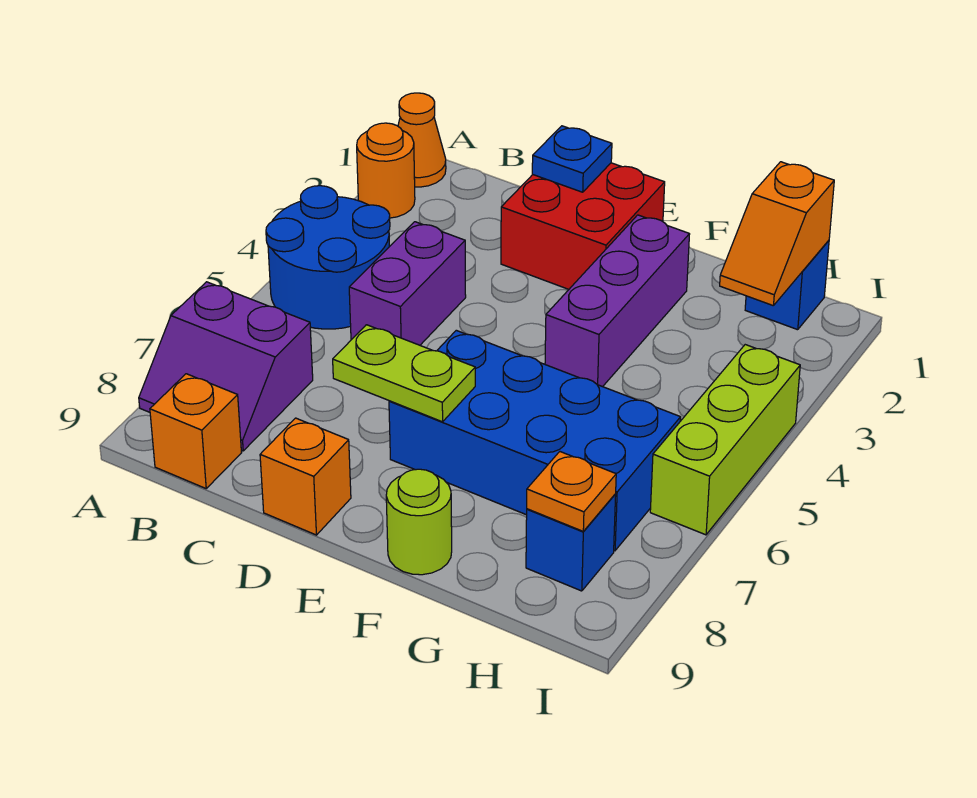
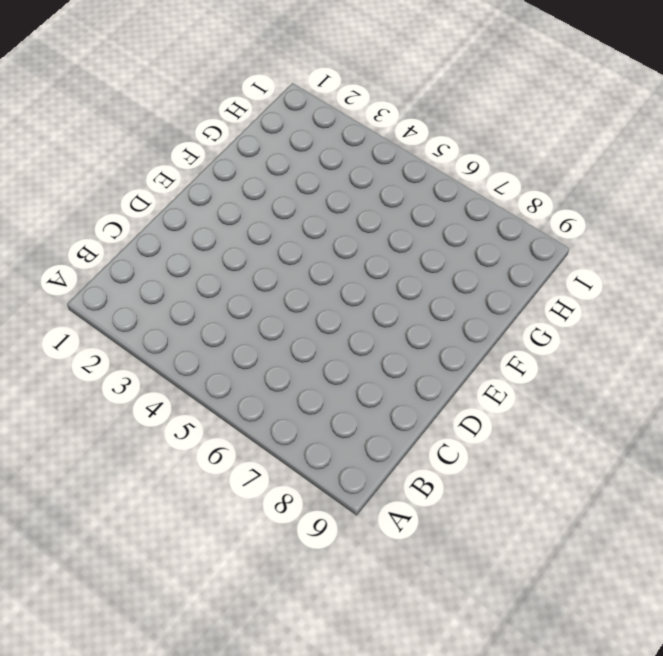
none -> orange cone A1 level 1
none -> orange round brick A2 level 1
none -> blue round brick A4:B5 level 1

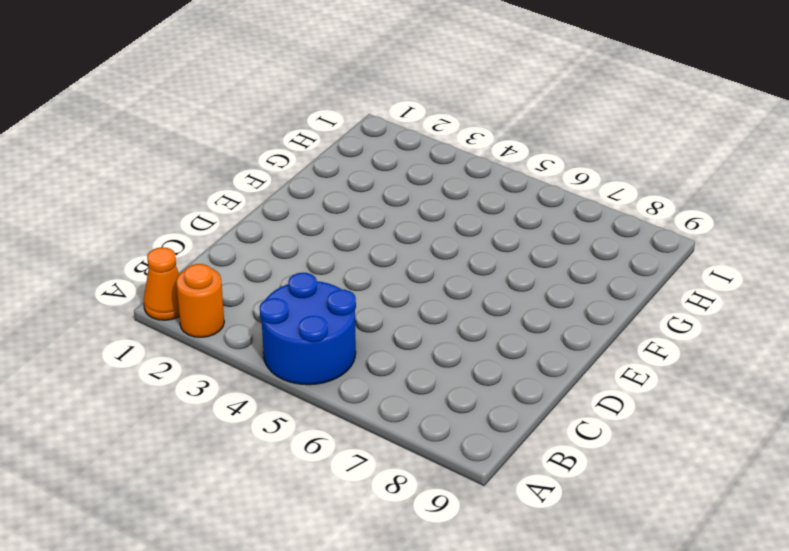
none -> purple slope A7:B8 level 1 top 7
none -> orange brick B9 level 1
none -> purple brick C4:C5 level 1

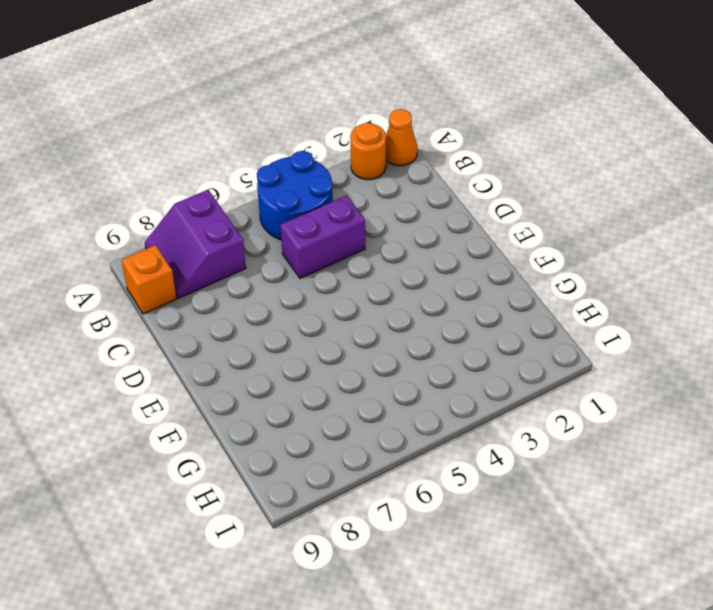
none -> red brick D1:E2 level 1
none -> orange brick D9 level 1
none -> blue brick E6:H7 level 1

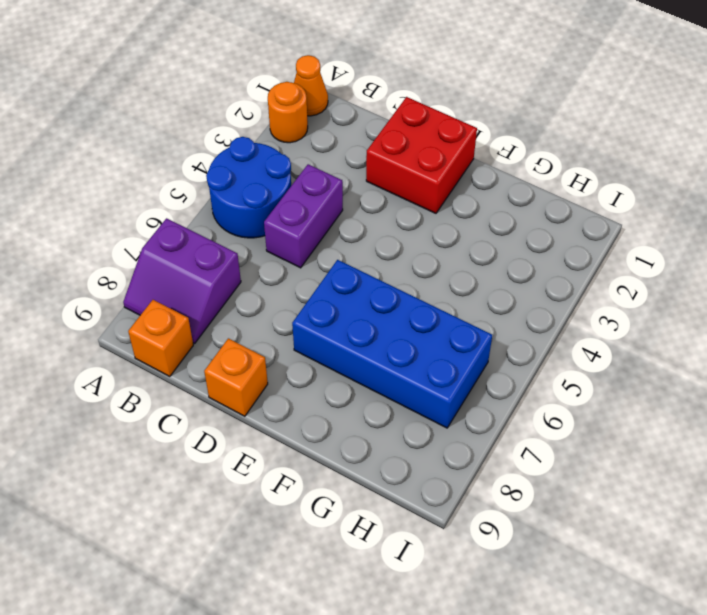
none -> purple brick F2:F4 level 1
none -> lime round brick F9 level 1
none -> blue brick H1 level 1

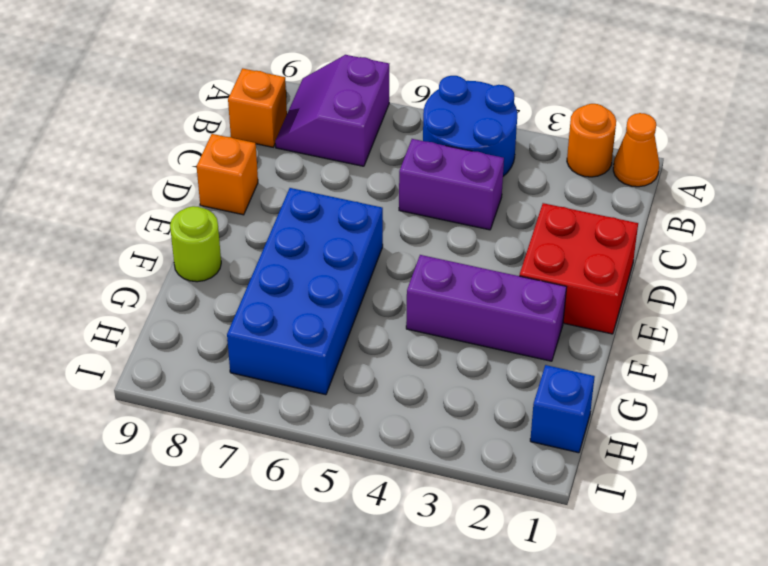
none -> blue brick H8 level 1
none -> lime brick I4:I6 level 1
none -> blue plate D1 level 2

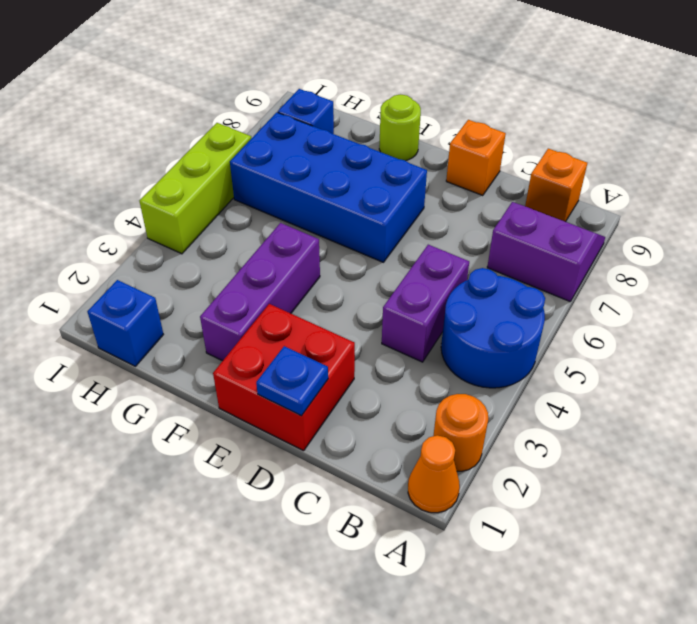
none -> lime plate D7:E7 level 2
none -> orange slope H1:H2 level 2 top 1
none -> orange plate H8 level 2

